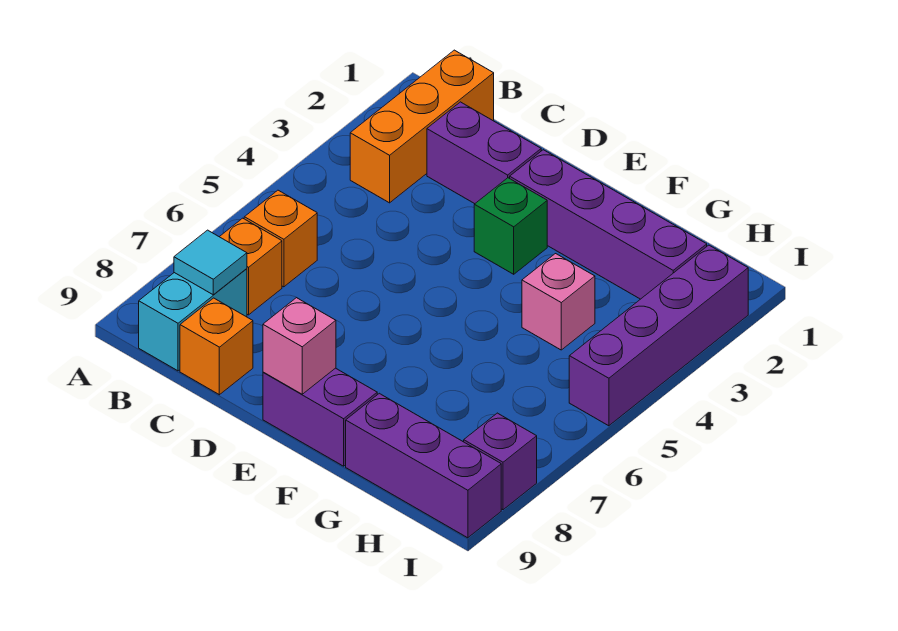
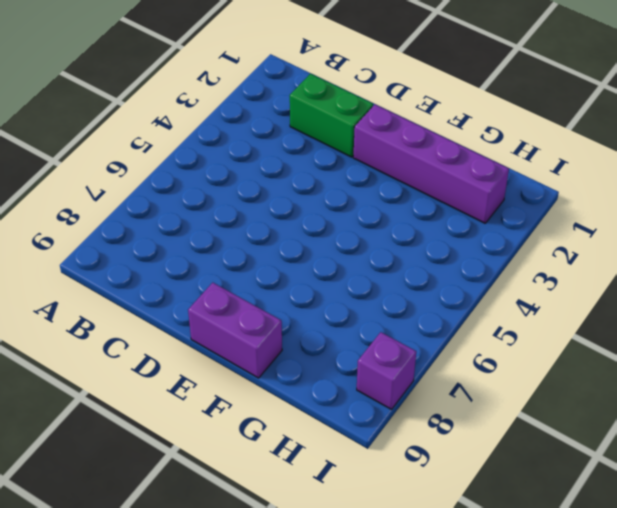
green brick C2:D2 level 1 -> purple brick C2:D2 level 1
none -> orange brick B1:B3 level 1
none -> orange brick B6 level 1
none -> orange brick B7 level 1

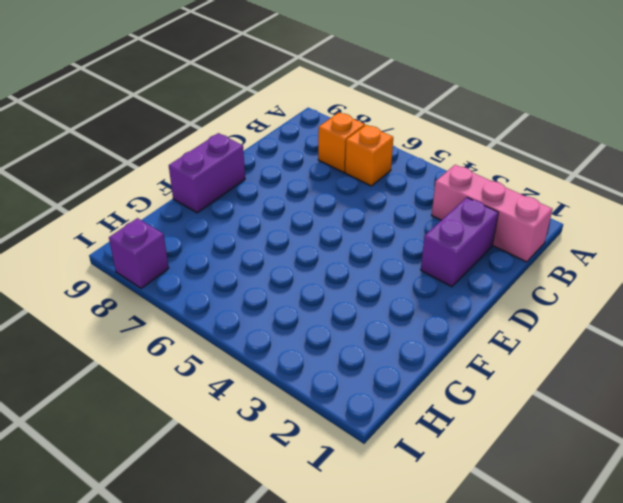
pink brick B1:B3 level 1 -> orange brick B1:B3 level 1
none -> cyan brick B8:B9 level 1
none -> orange brick C9 level 1
none -> purple brick E2:H2 level 1

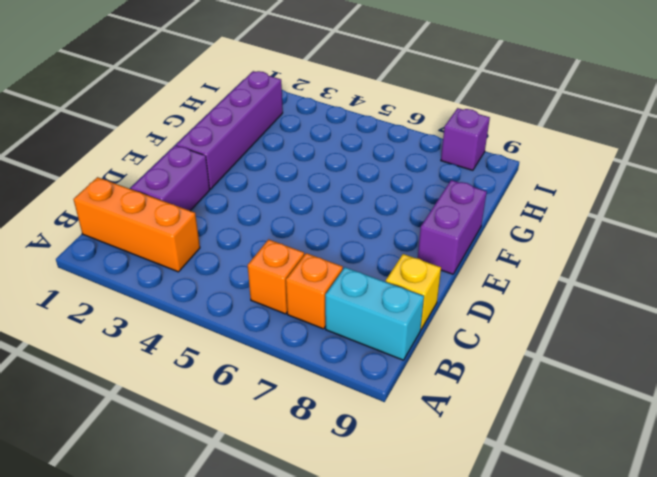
yellow brick C9 level 1 -> orange brick C9 level 1
none -> green brick E3 level 1
none -> pink brick G4 level 1
none -> purple brick G9:I9 level 1

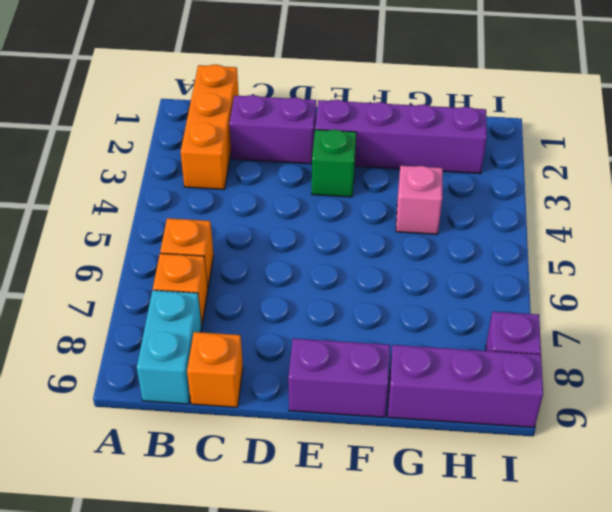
none -> purple brick I2:I5 level 1
none -> cyan tile B8 level 2
none -> pink brick E9 level 2

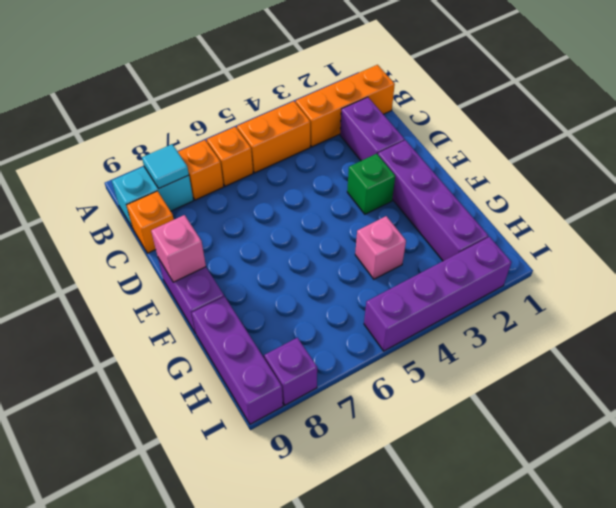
orange brick B4:B5 level 1 -> none

